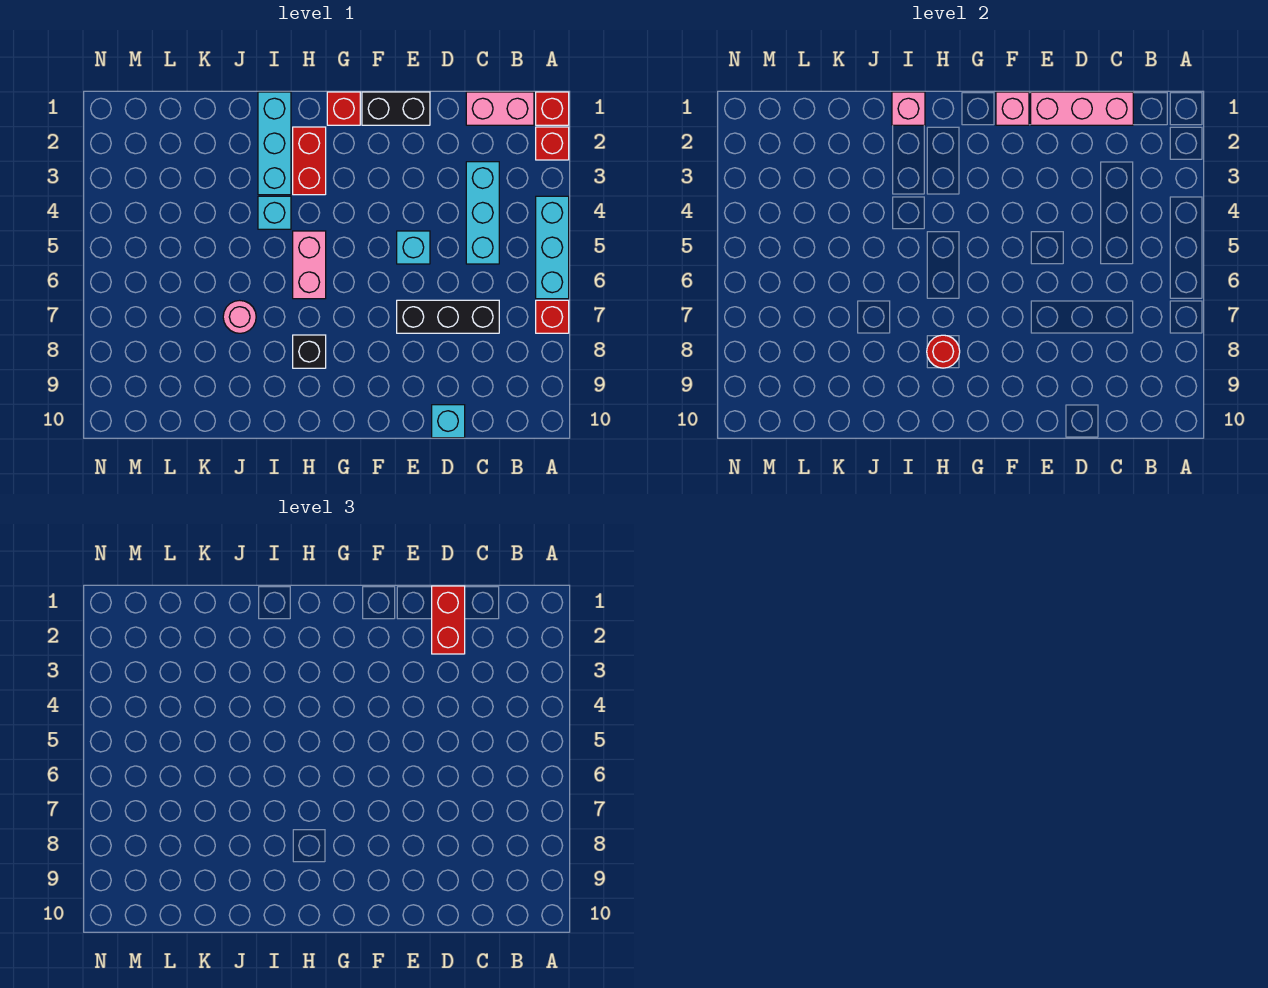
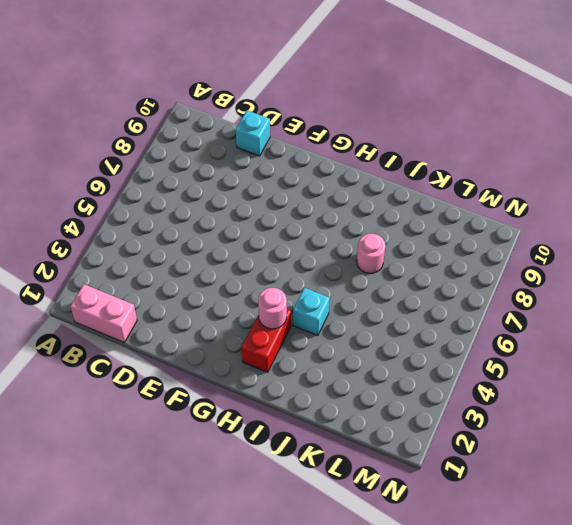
pink round brick H3 level 2 -> none
none -> red brick A1 level 1
none -> red brick A2 level 1
none -> cyan brick A4:A6 level 1

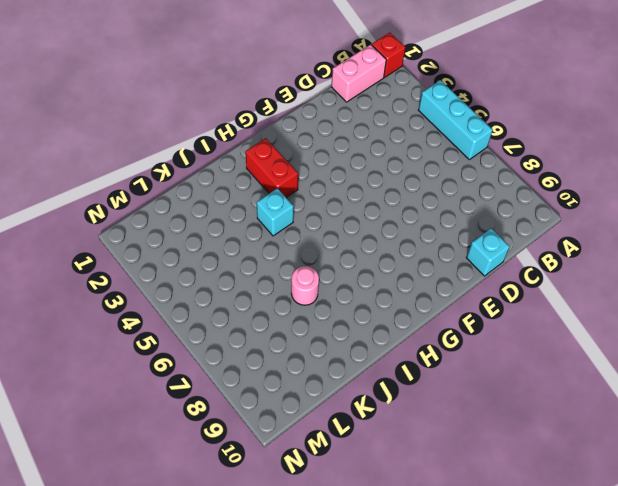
none -> red brick A2 level 1
none -> red brick A7 level 1
none -> cyan brick C3:C5 level 1

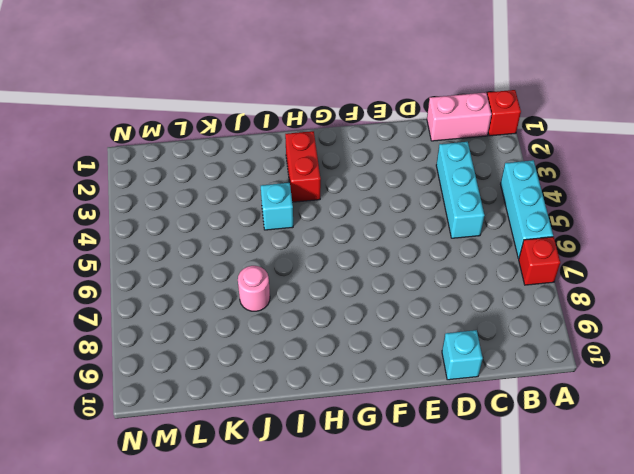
none -> red brick A2 level 1
none -> black brick C7:E7 level 1
none -> black brick E1:F1 level 1

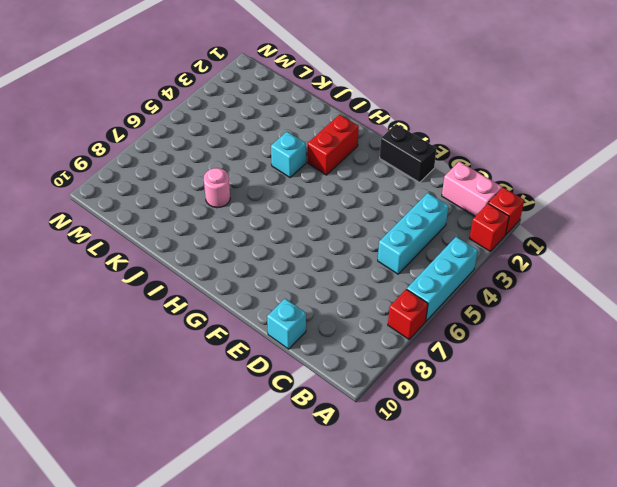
none -> black brick C7:E7 level 1
none -> cyan brick E5 level 1
none -> red brick G1 level 1

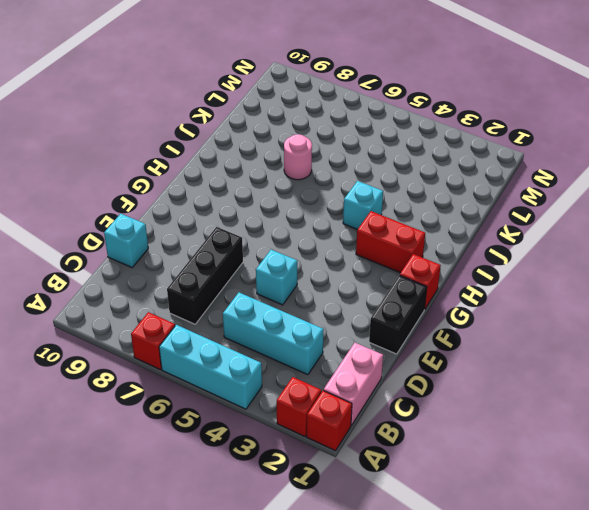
none -> pink brick H5:H6 level 1
none -> black brick H8 level 1
none -> cyan brick I1:I3 level 1

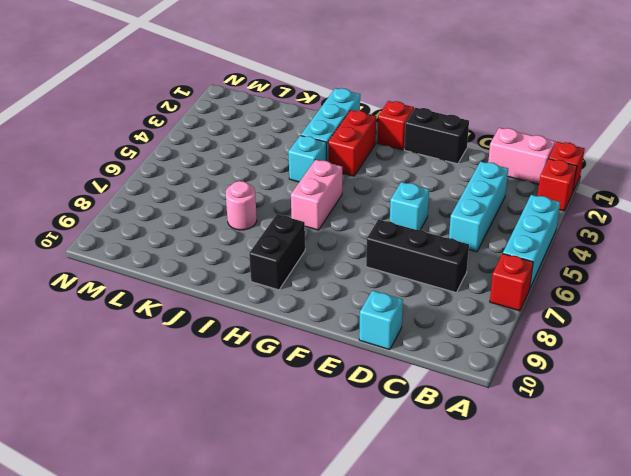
black brick H8:H9 level 1 -> black brick H8 level 1
none -> pink brick C1:E1 level 2
none -> pink brick F1 level 2
none -> red round brick H8 level 2

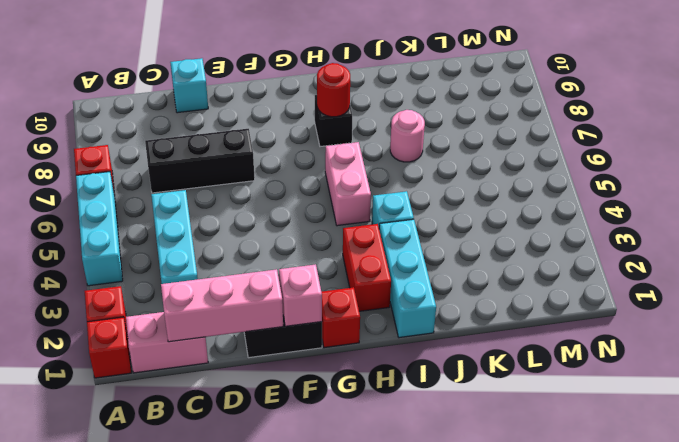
none -> cyan brick E5 level 1
none -> pink brick I1 level 2
none -> red brick D1:D2 level 3

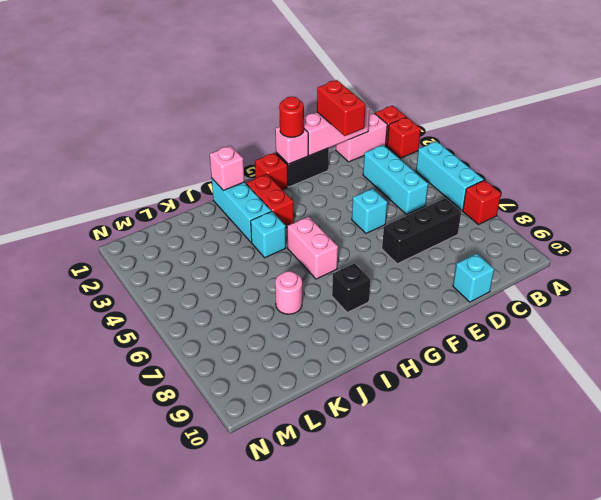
red round brick F1 level 3 -> red round brick H8 level 2

